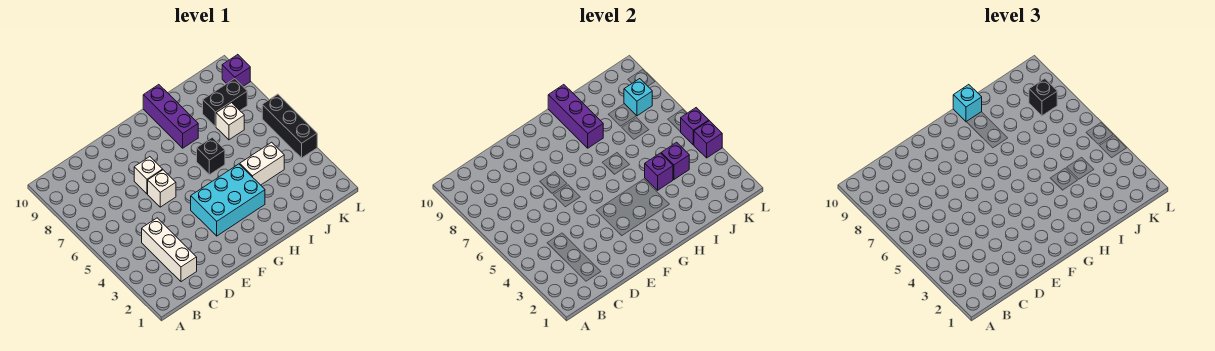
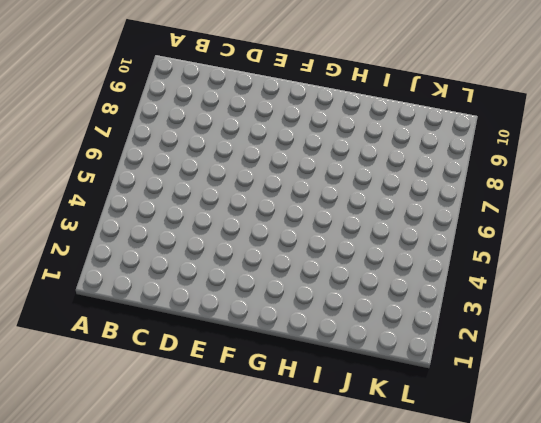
none -> white brick C2:C4 level 1
none -> white brick E6 level 1
none -> white brick E7 level 1

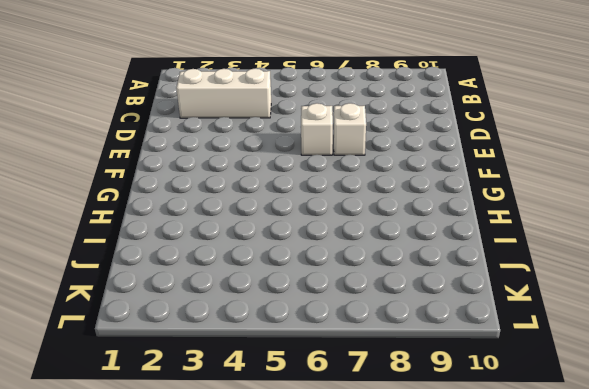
none -> cyan brick F3:H4 level 1
none -> black brick H6 level 1
none -> purple brick H8:H10 level 1

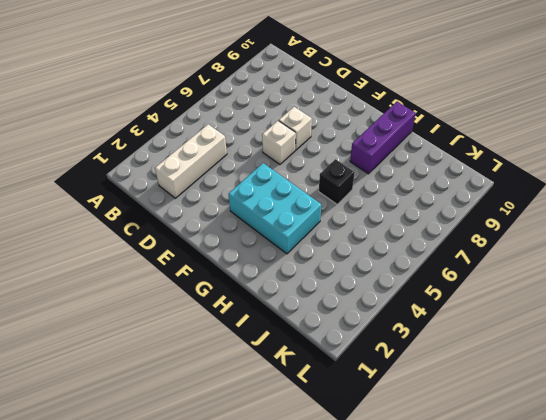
none -> white brick I4:J4 level 1
none -> white brick J7 level 1
none -> black brick J8:K8 level 1

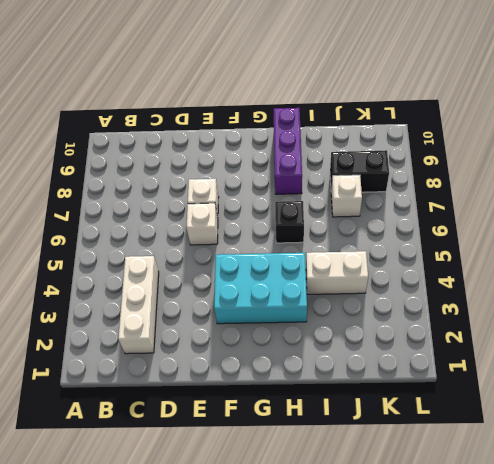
none -> black brick L4:L6 level 1
none -> purple brick L9 level 1
none -> purple brick H8:H10 level 2

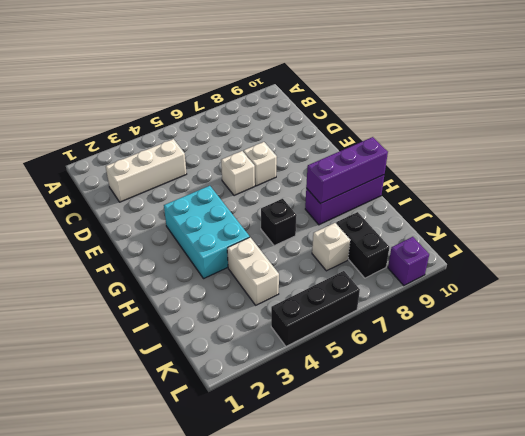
none -> purple brick I4 level 2
none -> purple brick J4 level 2
none -> cyan brick K8 level 2

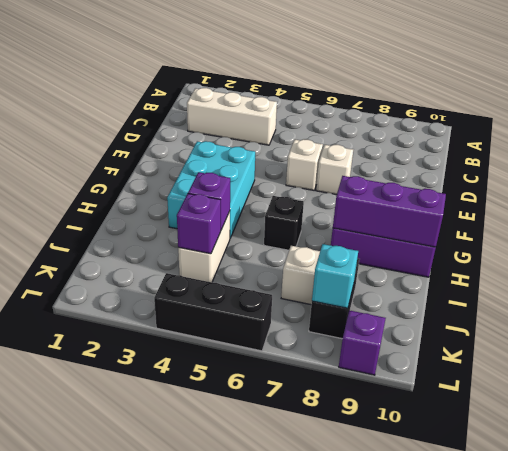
none -> purple brick L4 level 2
none -> purple brick L5 level 2
none -> cyan brick H10 level 3

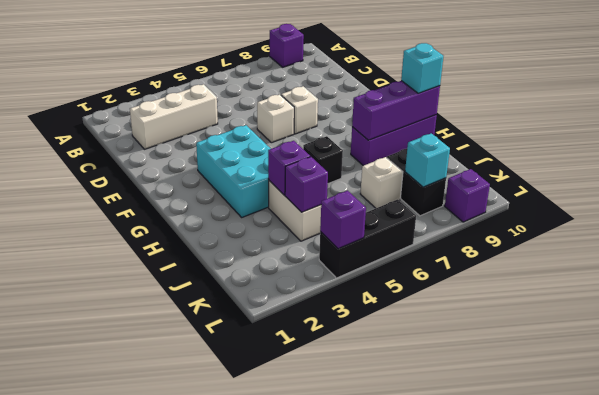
purple brick A9 level 1 -> purple brick L5 level 2
none -> black brick K8 level 3

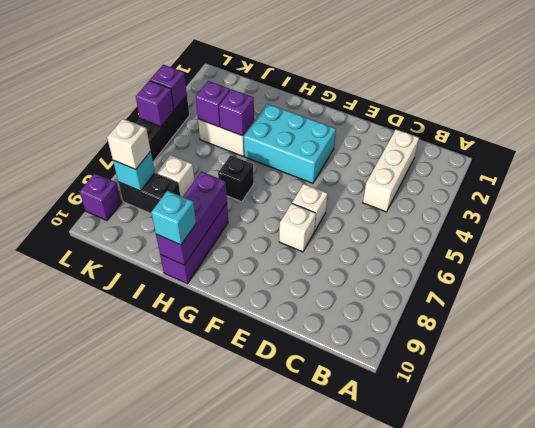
white brick K8 level 3 -> black brick K8 level 3

